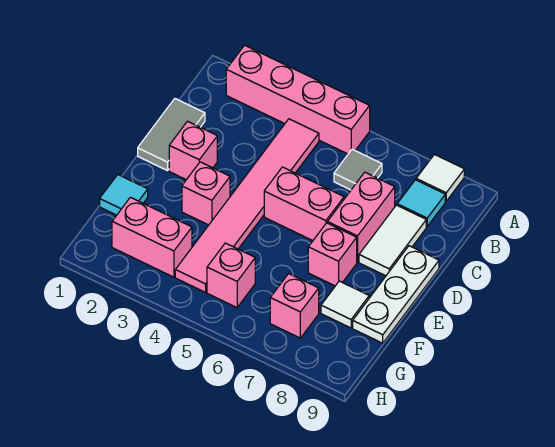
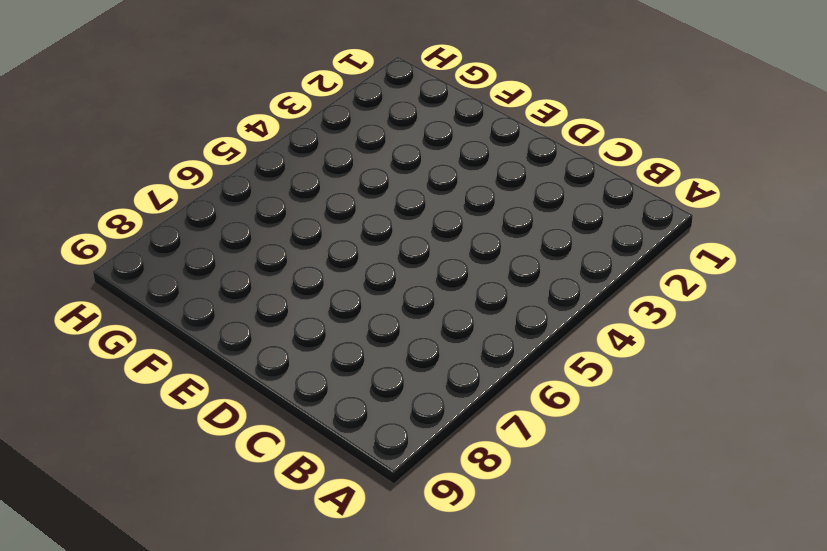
none -> pink brick A2:A5 level 1
none -> white tile A8 level 1
none -> pink tile B4:G4 level 1

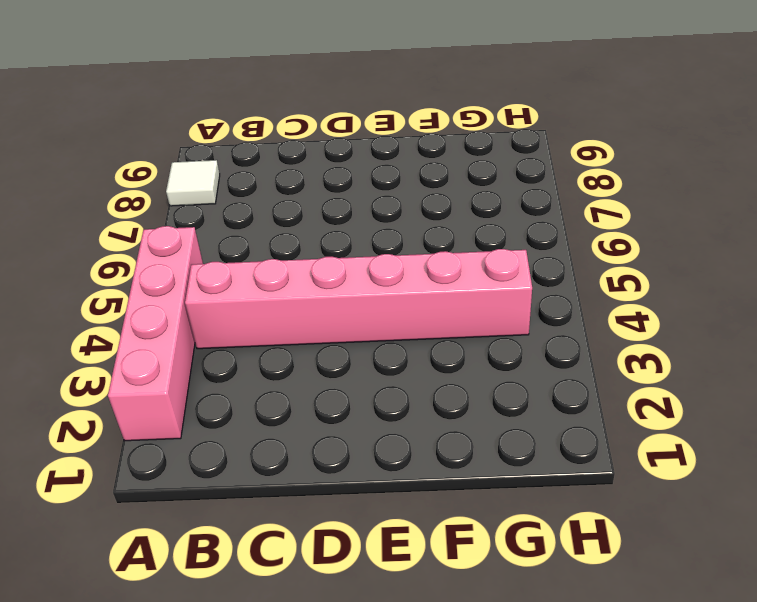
pink brick B4:G4 level 1 -> pink tile B4:G4 level 1
none -> grey tile B6 level 1
none -> cyan tile B8 level 1
none -> grey tile C1:D1 level 1

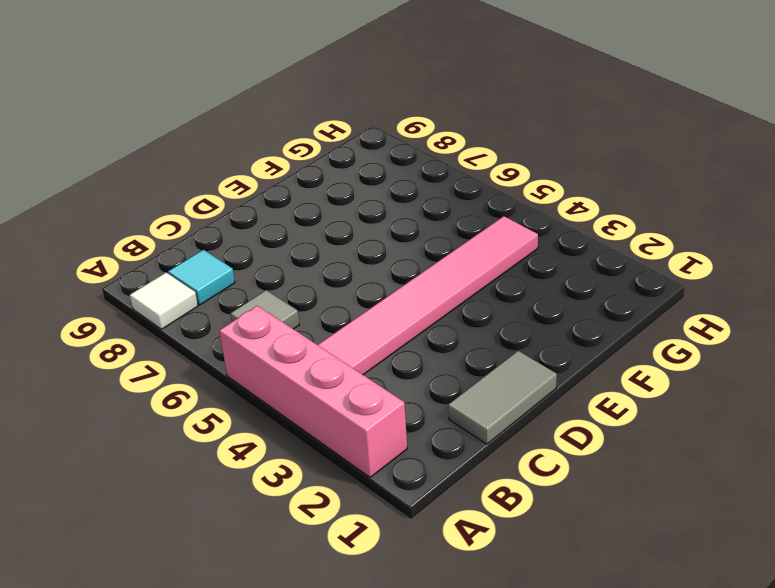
none -> pink brick C7:D7 level 1
none -> white tile C8:D8 level 1
none -> pink brick D2 level 1

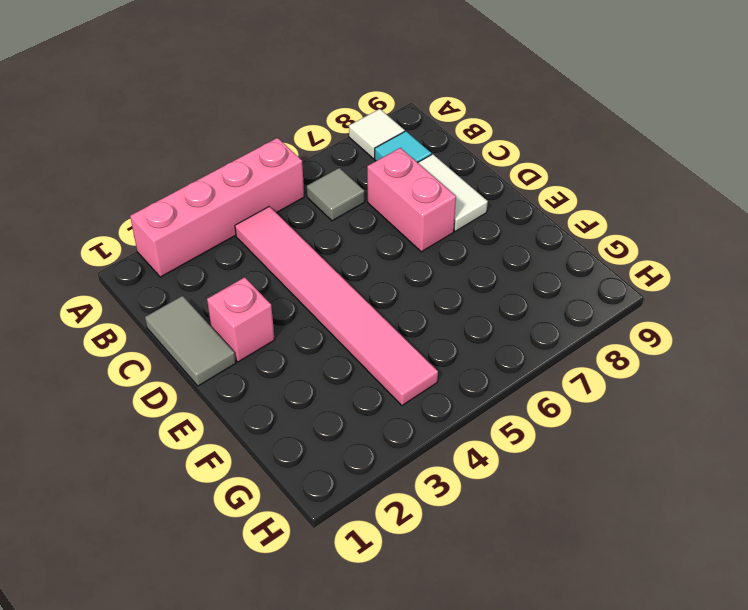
none -> pink brick D5:D6 level 1
none -> white plate D9:F9 level 1
none -> pink brick E3 level 1

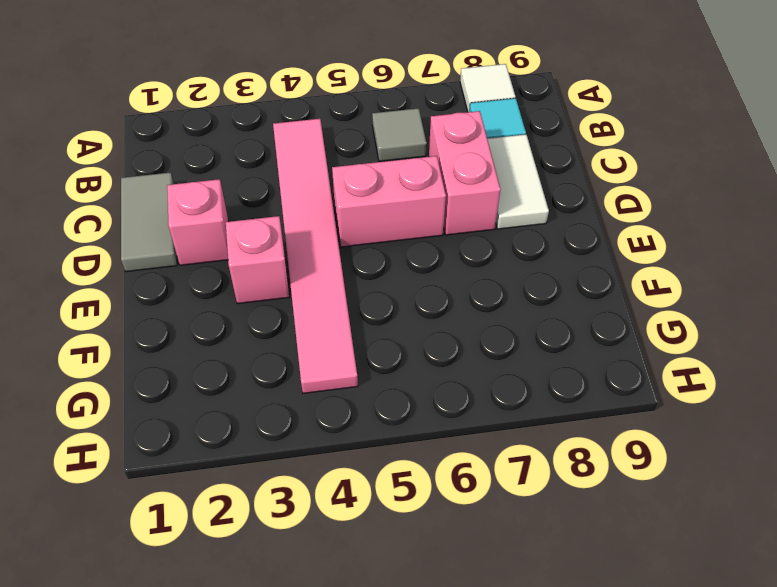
none -> pink brick A2:A5 level 1
none -> white plate D9:F9 level 1
none -> pink brick E7 level 1

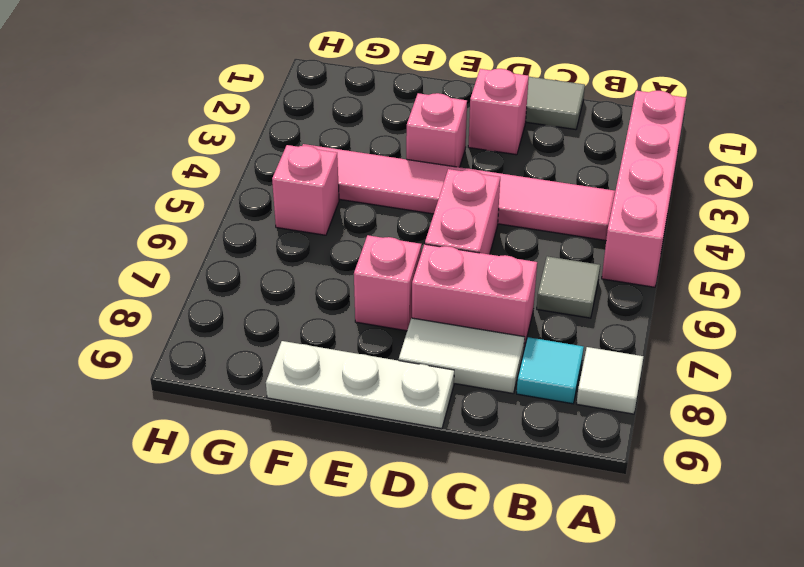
none -> cyan tile F1 level 1
none -> white tile F8 level 1
none -> pink brick G2:G3 level 1

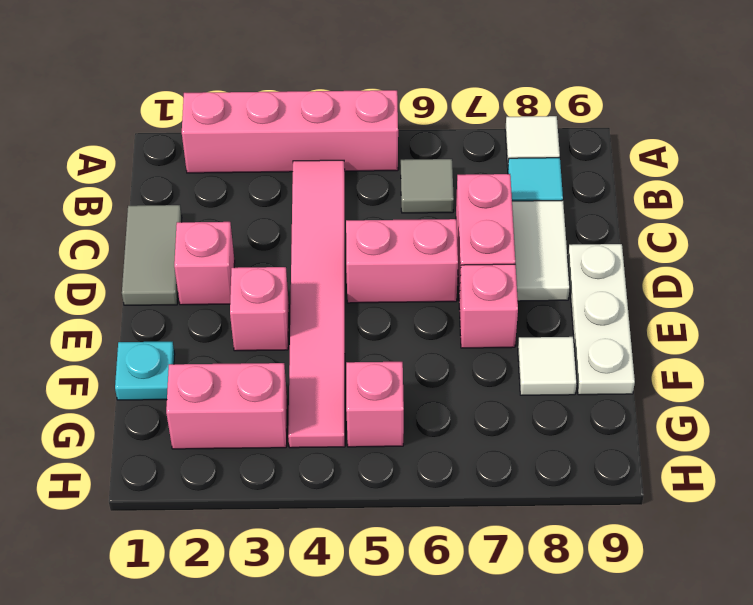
cyan plate F1 level 1 -> cyan tile F1 level 1
none -> pink brick G7 level 1

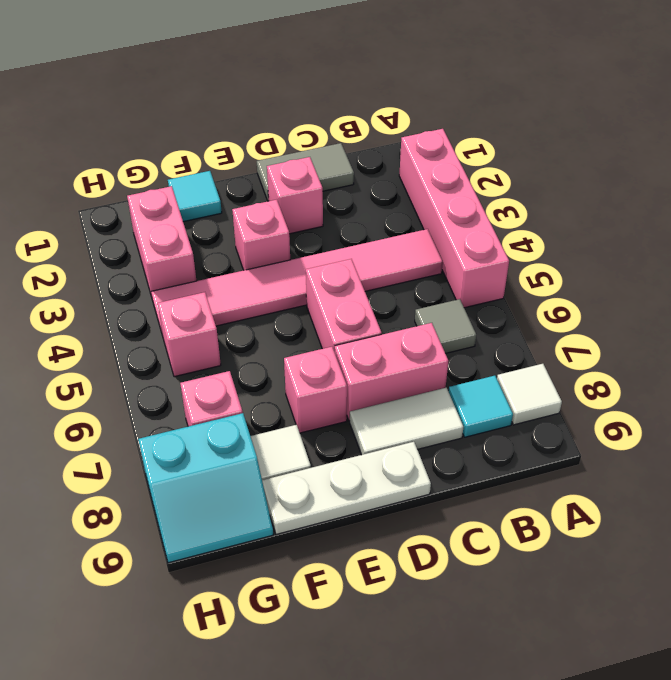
cyan slope G8:H9 level 1 top 8 -> none

